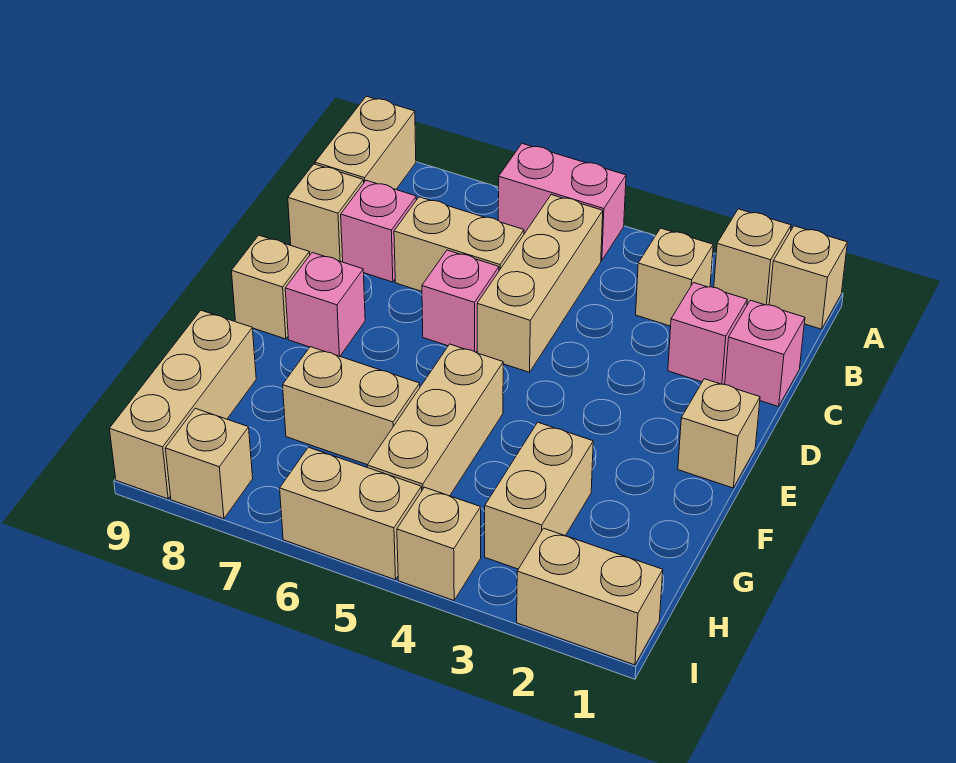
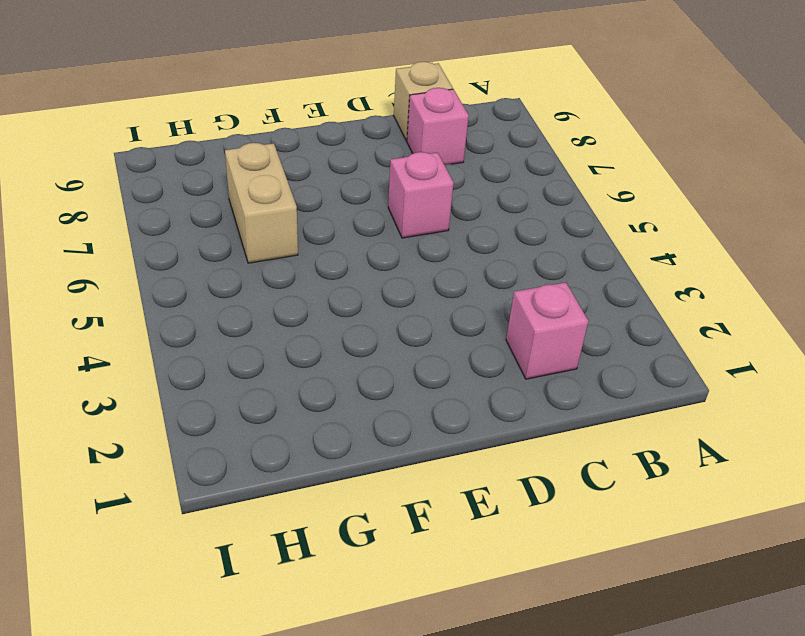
none -> tan brick A1 level 1
none -> tan brick A2 level 1
none -> pink brick A5:A6 level 1

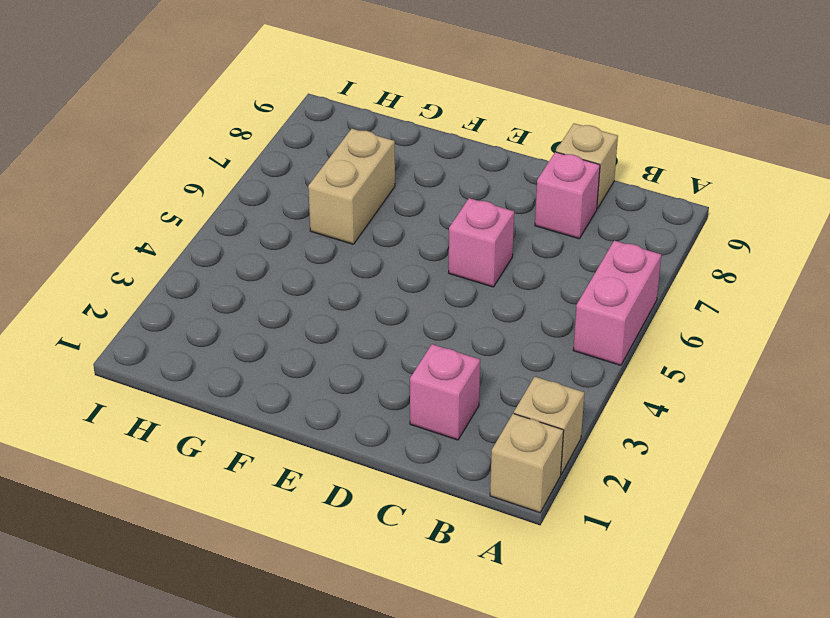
none -> tan brick A9:B9 level 1
none -> tan brick B3 level 1
none -> tan brick B5:D5 level 1

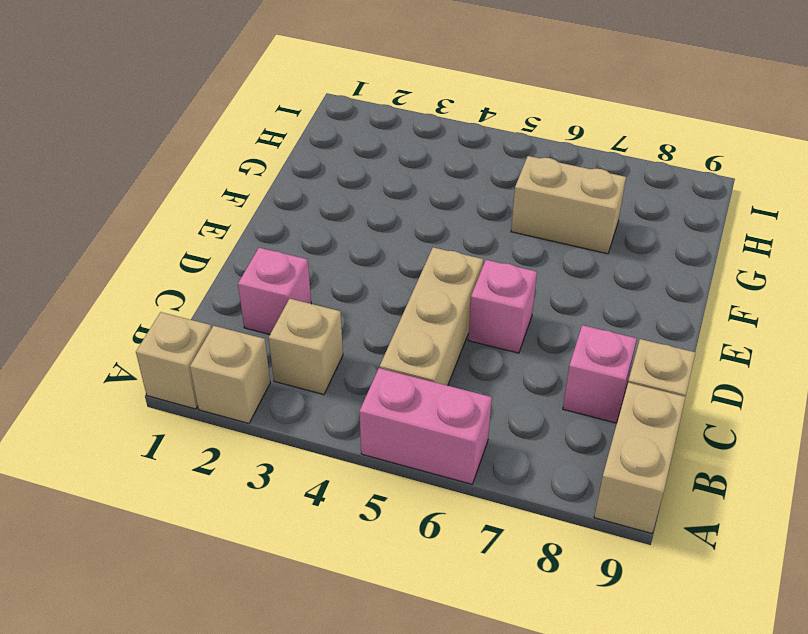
none -> pink brick C1 level 1
none -> tan brick C6:C7 level 1
none -> tan brick E1 level 1

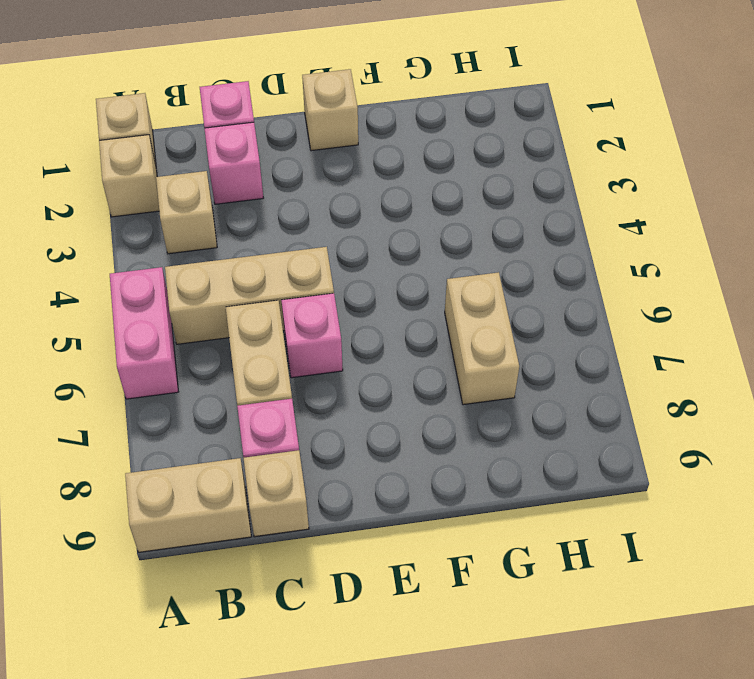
none -> pink brick E8 level 1
none -> tan brick E9 level 1
none -> tan brick F5:H5 level 1

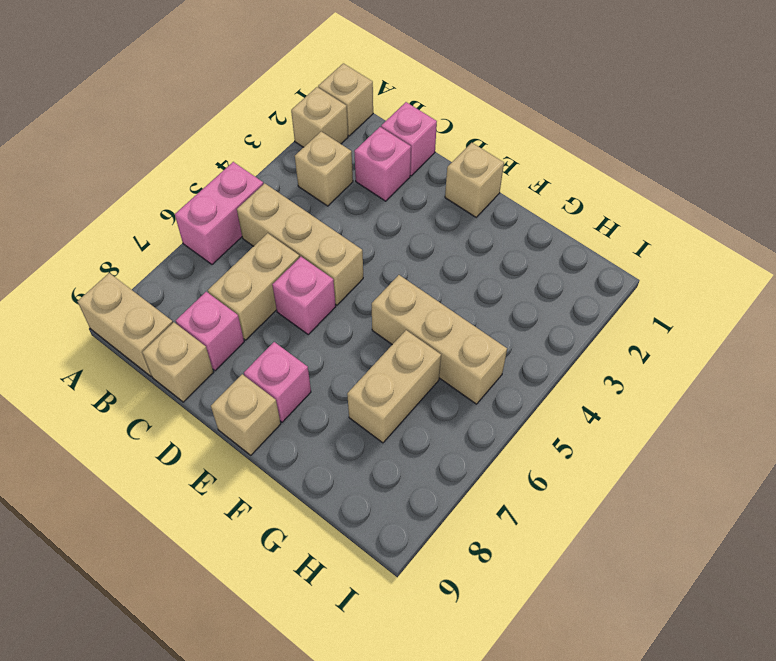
none -> tan brick G3:H3 level 1
none -> tan brick G9:I9 level 1
none -> tan brick I1:I2 level 1

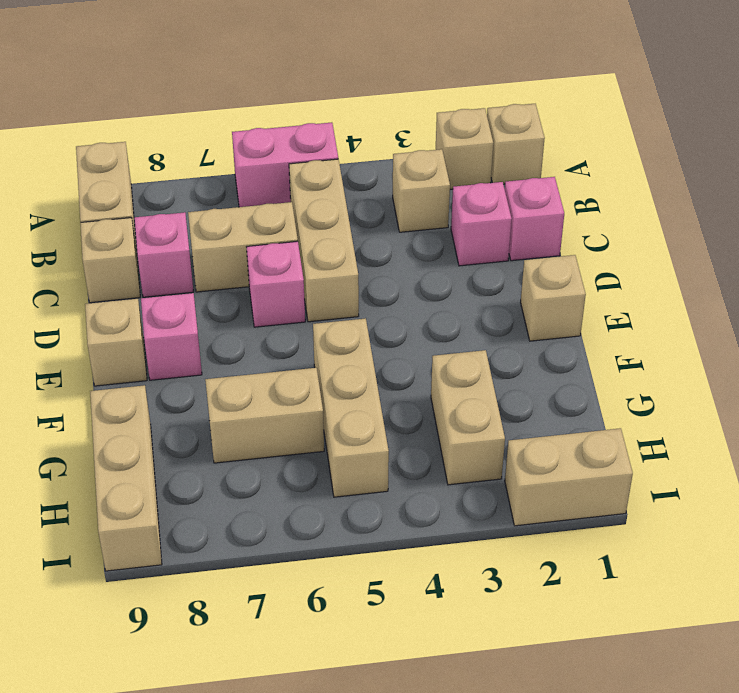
none -> tan brick I4 level 1
none -> tan brick I5:I6 level 1
none -> tan brick I8 level 1

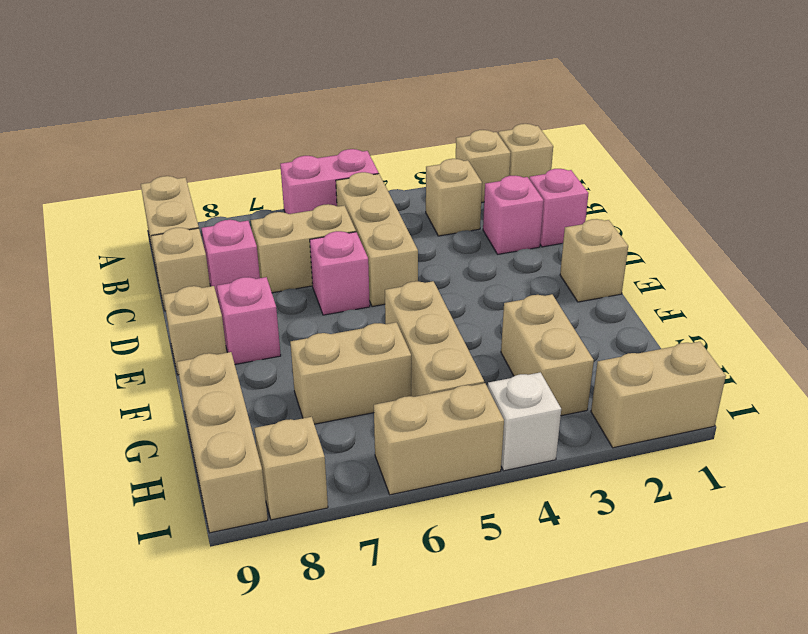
white brick I4 level 1 -> tan brick I4 level 1

